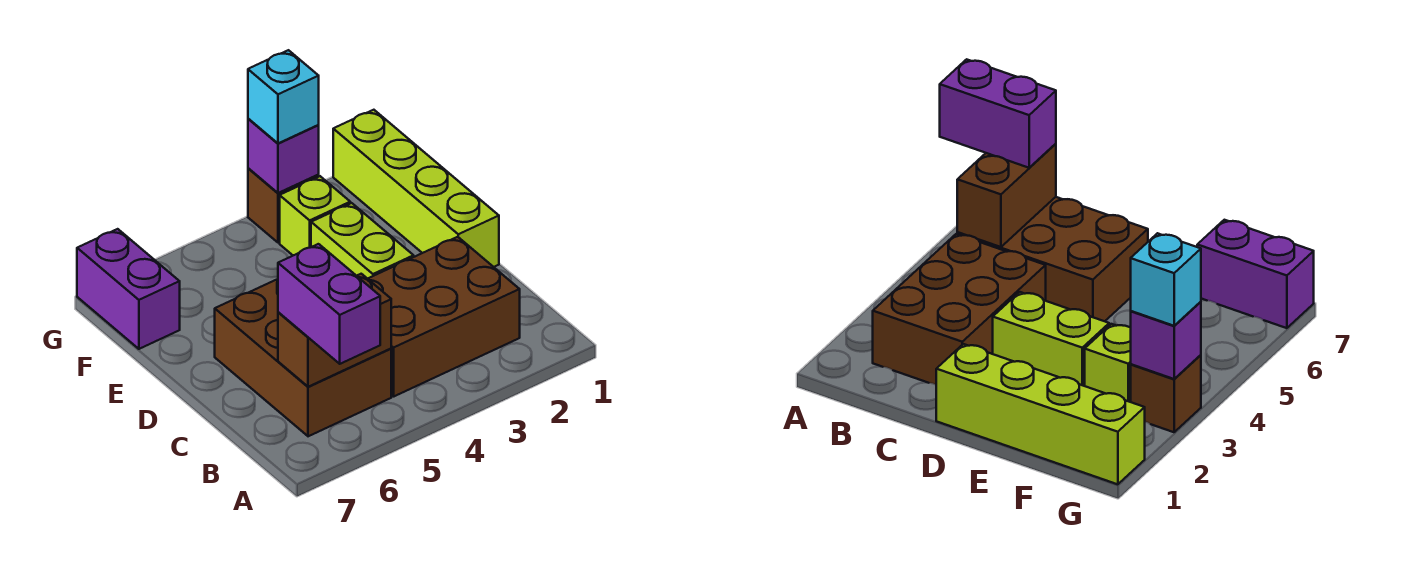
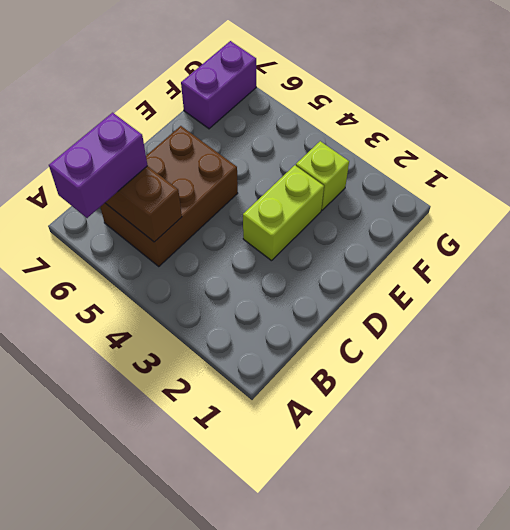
none -> brown brick B2:C4 level 1
none -> lime brick D1:G1 level 1

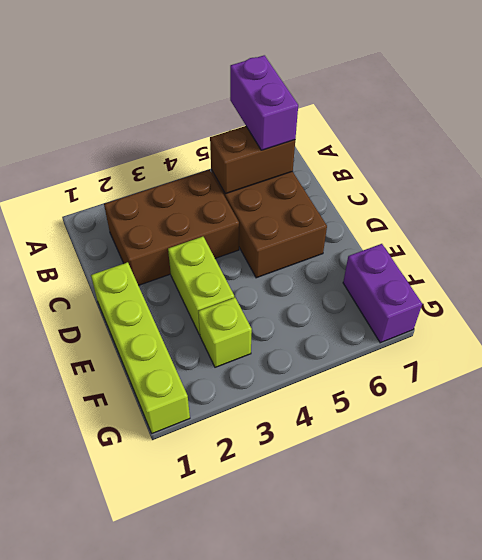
none -> brown brick G3 level 1
none -> purple brick G3 level 2

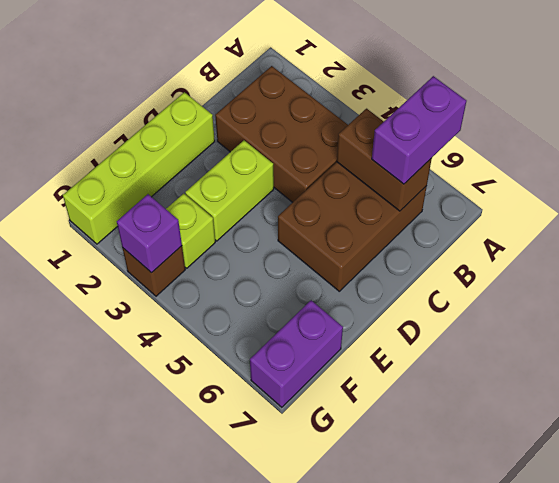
none -> cyan brick G3 level 3

